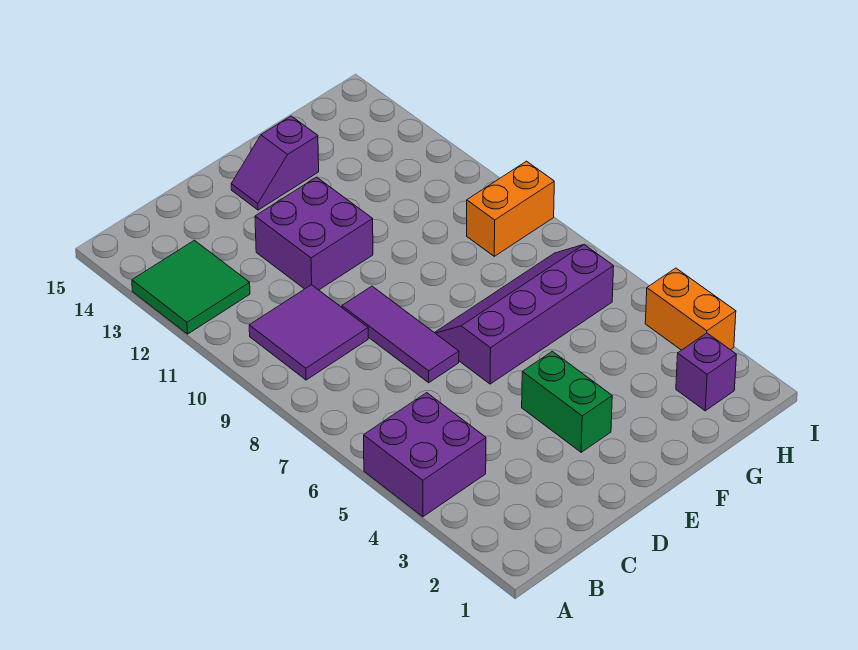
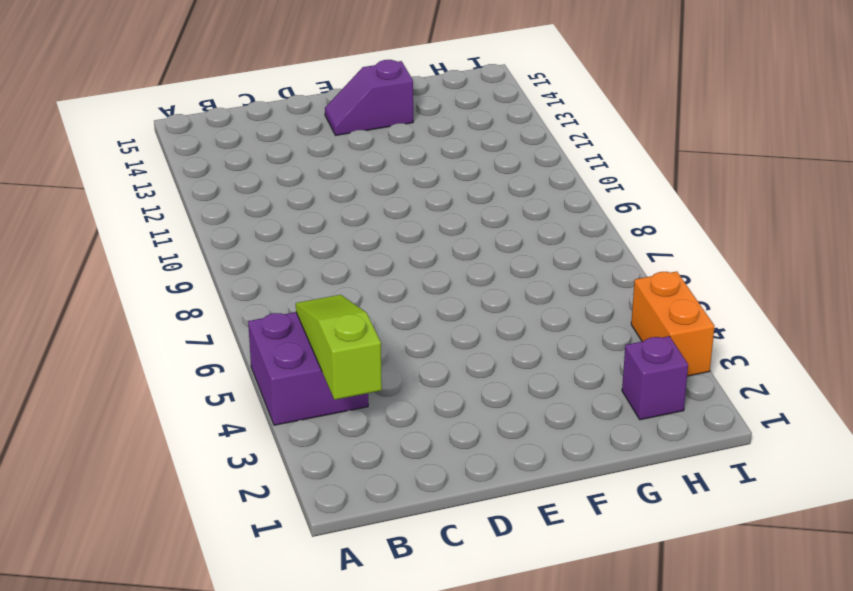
lime slope B3:B5 level 2 top 3 -> none
none -> green tile A12:B13 level 1
none -> purple tile B9:C10 level 1

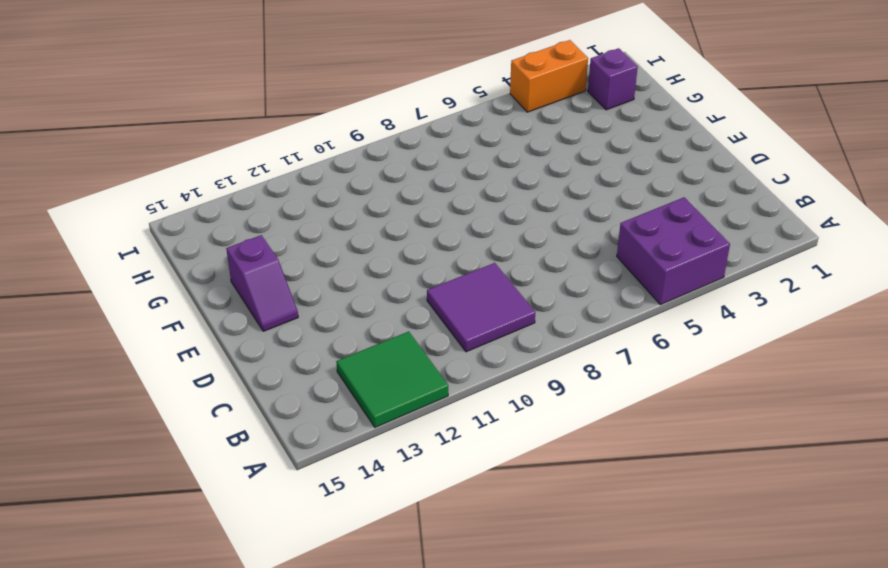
none -> purple tile D7:D9 level 1
none -> purple brick D11:E12 level 1

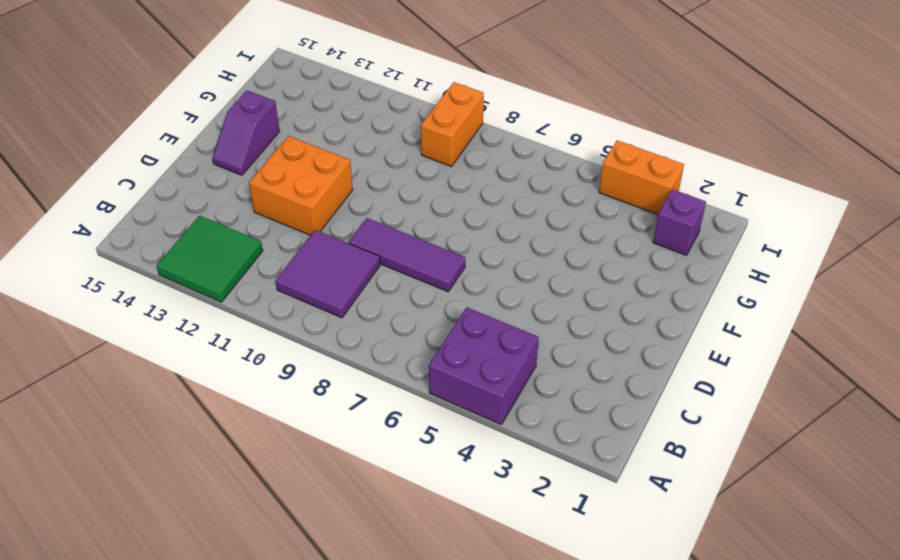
orange brick D11:E12 level 1 -> purple brick D11:E12 level 1
none -> green brick E3:E4 level 1
none -> purple slope E6:H7 level 1 top 6

